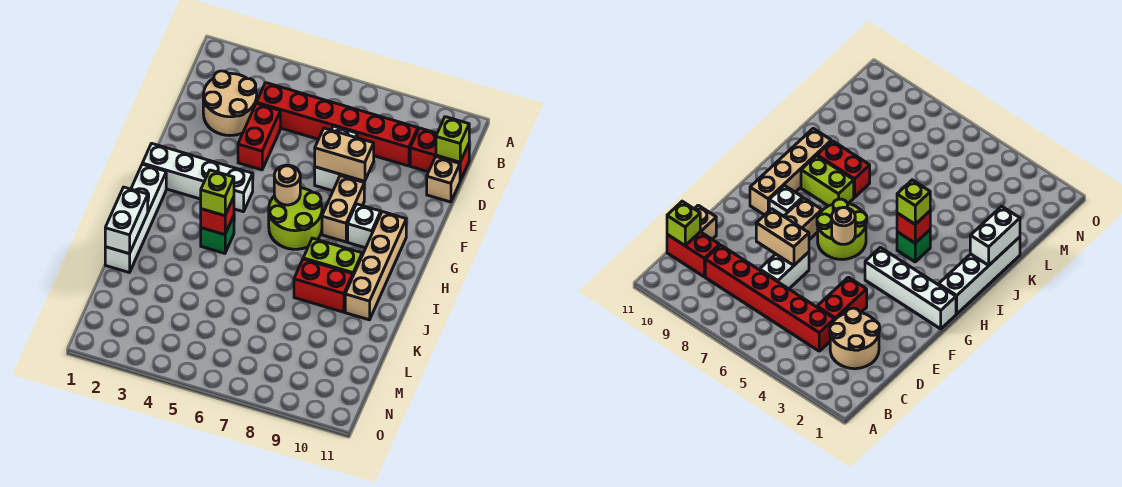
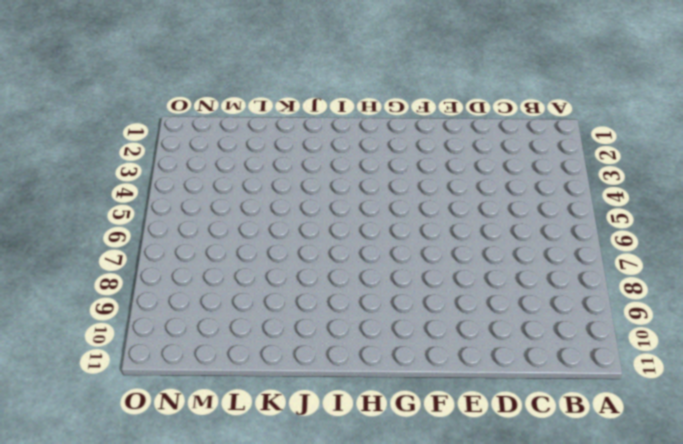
none -> tan round brick C2:D3 level 1
none -> red brick C4:C9 level 1
none -> red brick C10:C11 level 1

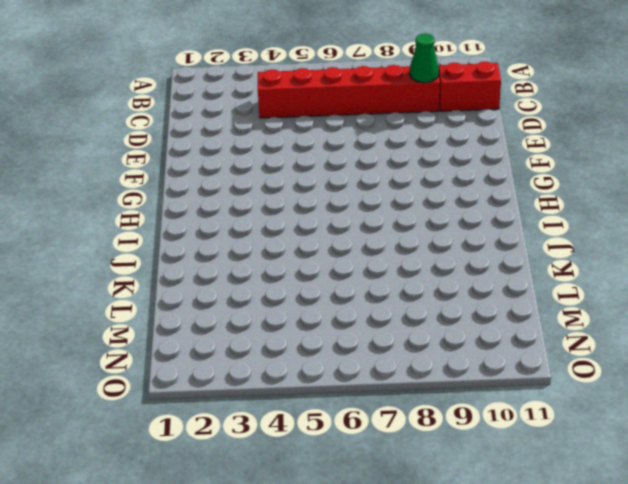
green cone C9 level 2 -> none
none -> tan round brick C2:D3 level 1
none -> red brick D4:E4 level 1
none -> white brick D7:E7 level 1

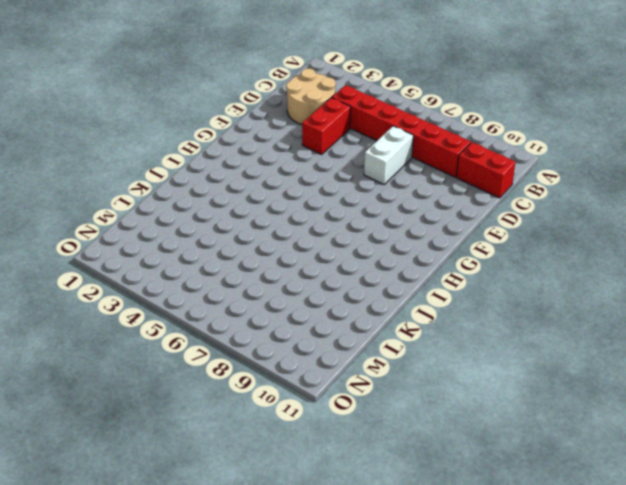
none -> tan brick D11 level 1
none -> tan brick F8:G8 level 1
none -> white brick G1:G4 level 1

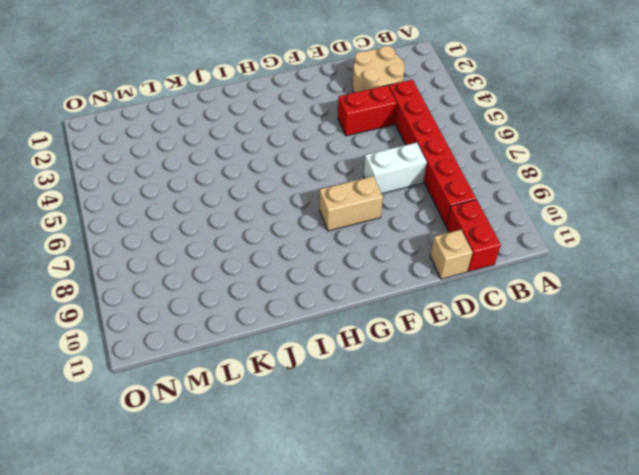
none -> white brick G1:G4 level 1
none -> lime round brick G6:H7 level 1
none -> white brick G9 level 1

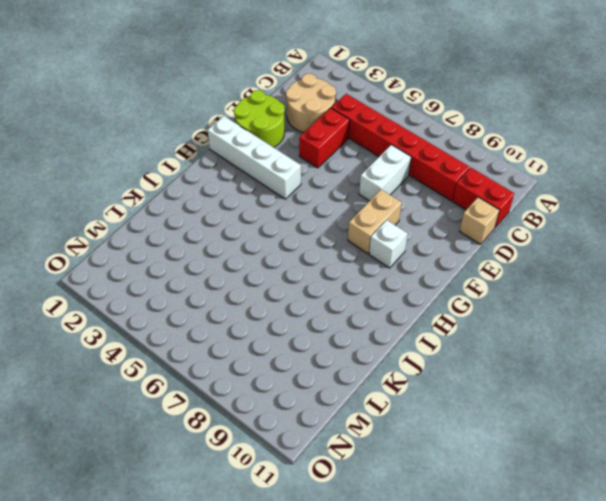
lime round brick E1:F2 level 1 -> lime round brick G6:H7 level 1
none -> tan brick G10:J10 level 1
none -> white brick H1:K1 level 1
none -> green brick I4 level 1

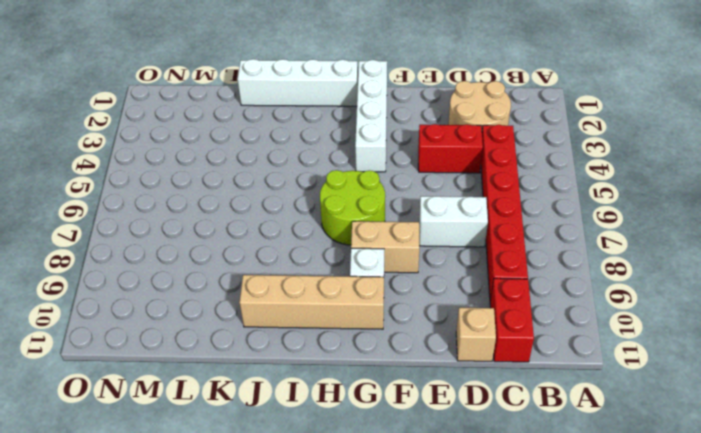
none -> green brick I4 level 1
none -> lime brick I8:I9 level 1
none -> red brick J8:J9 level 1

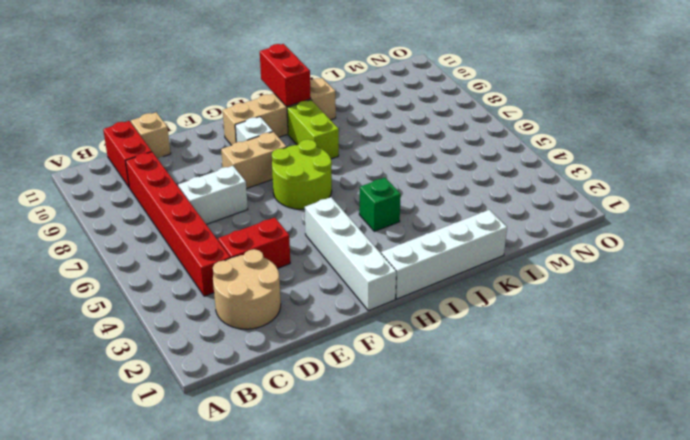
red brick I10:I11 level 2 -> red brick J8:J9 level 1
none -> lime brick C11 level 2
none -> tan brick E7:E8 level 2
none -> tan round brick G6 level 2

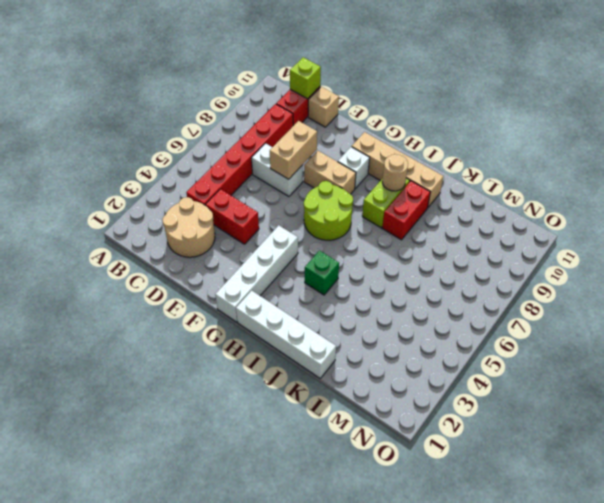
tan round brick I9 level 2 -> tan round brick G6 level 2
none -> red brick I4 level 2
none -> white brick J1:K1 level 2
none -> lime brick I4 level 3

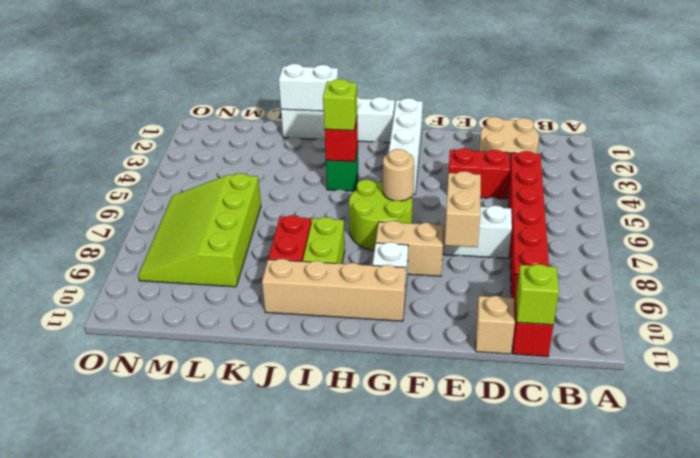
lime slope L6:N9 level 1 top L -> none

